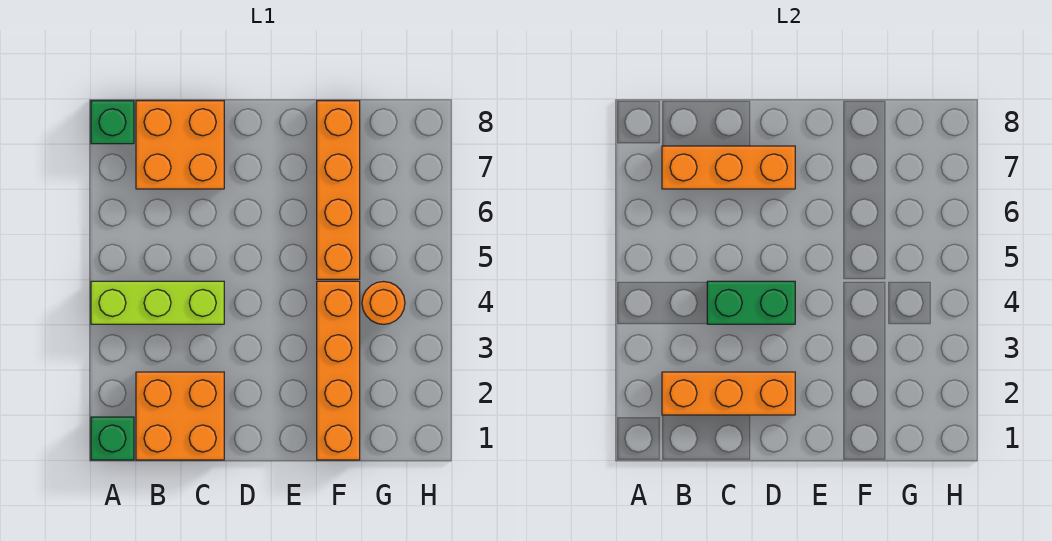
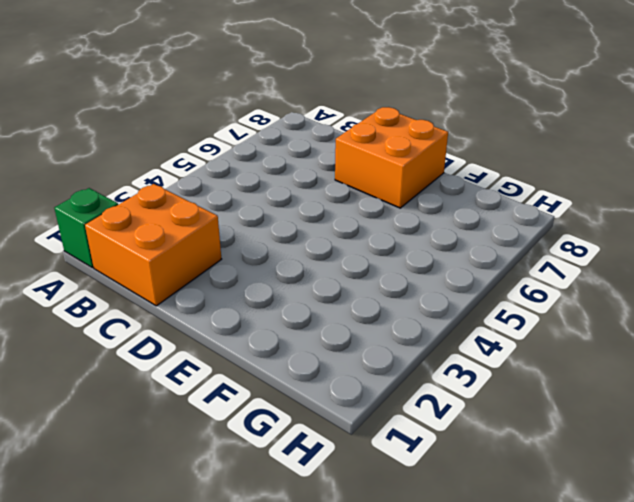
orange brick D7:E8 level 1 -> orange brick B7:C8 level 1
none -> lime brick A4:C4 level 1
none -> green brick A8 level 1

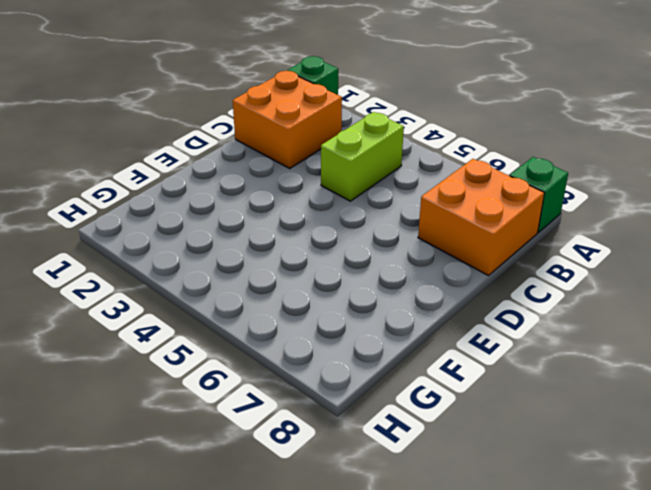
lime brick B4:C4 level 1 -> lime brick A4:C4 level 1
none -> orange brick F1:F4 level 1
none -> orange brick F5:F8 level 1

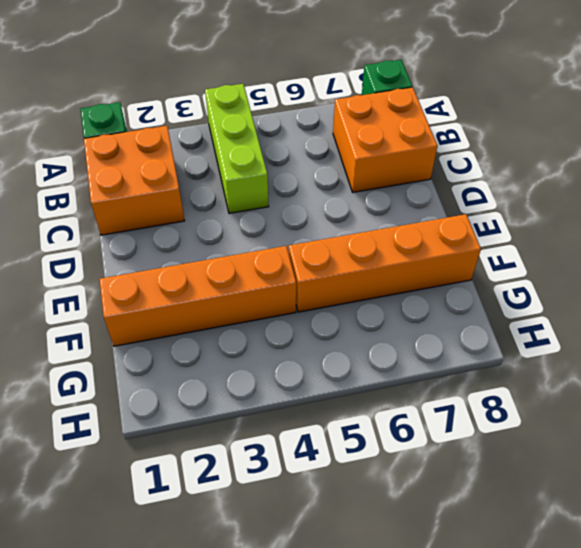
none -> orange round brick G4 level 1
none -> orange brick B2:D2 level 2

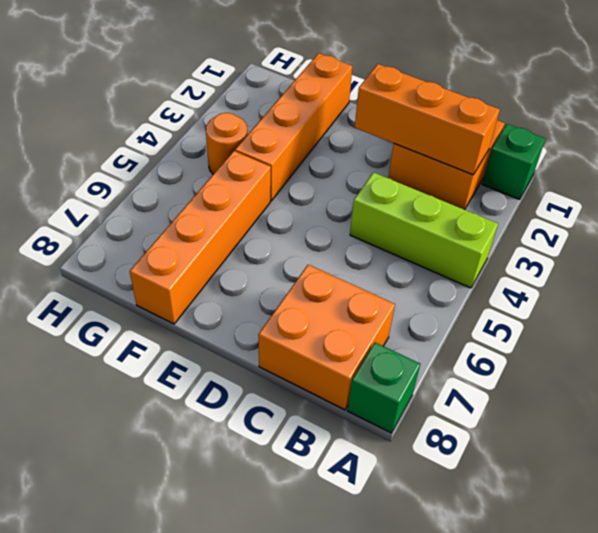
none -> orange brick B7:D7 level 2
none -> green brick C4:D4 level 2

